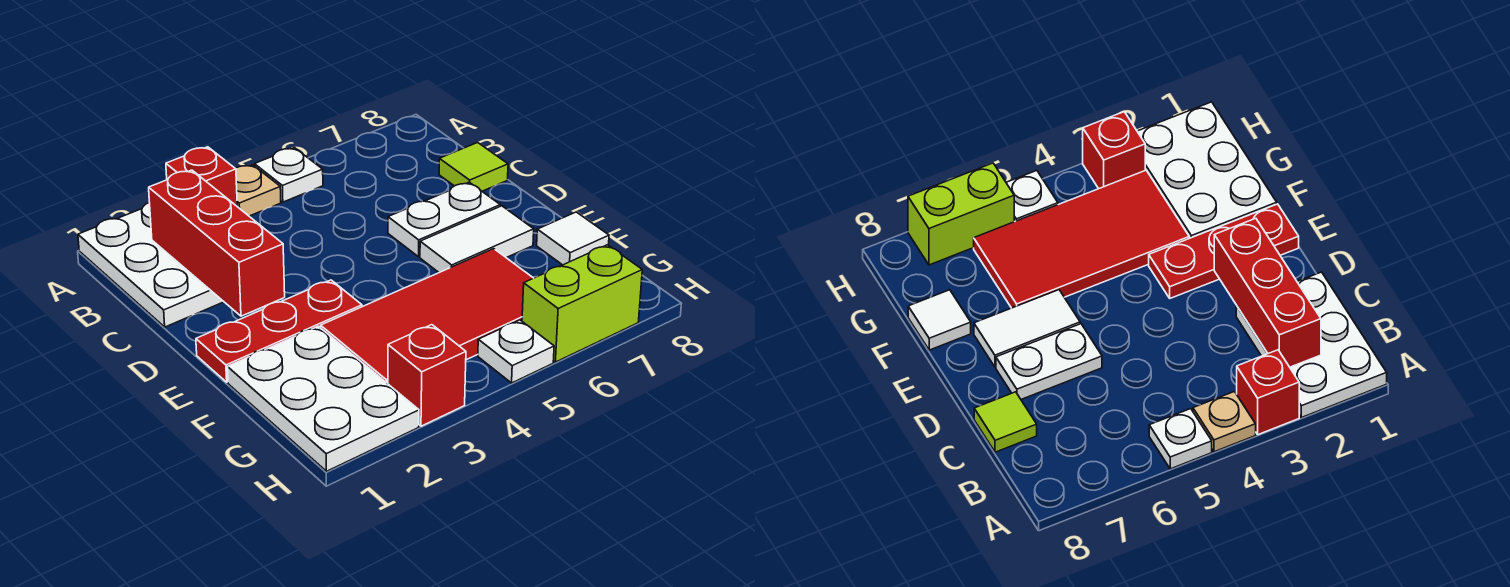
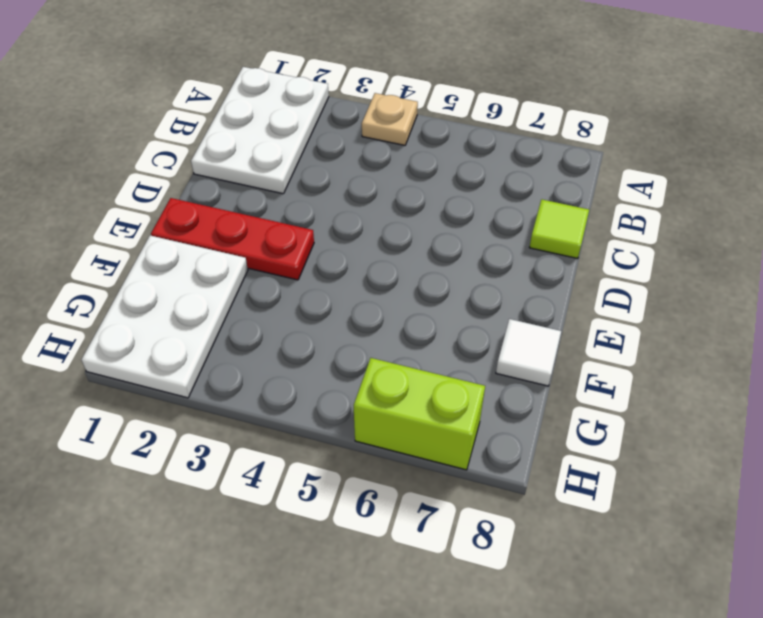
none -> red brick A3 level 1
none -> white plate A5 level 1
none -> white plate D6:D7 level 1

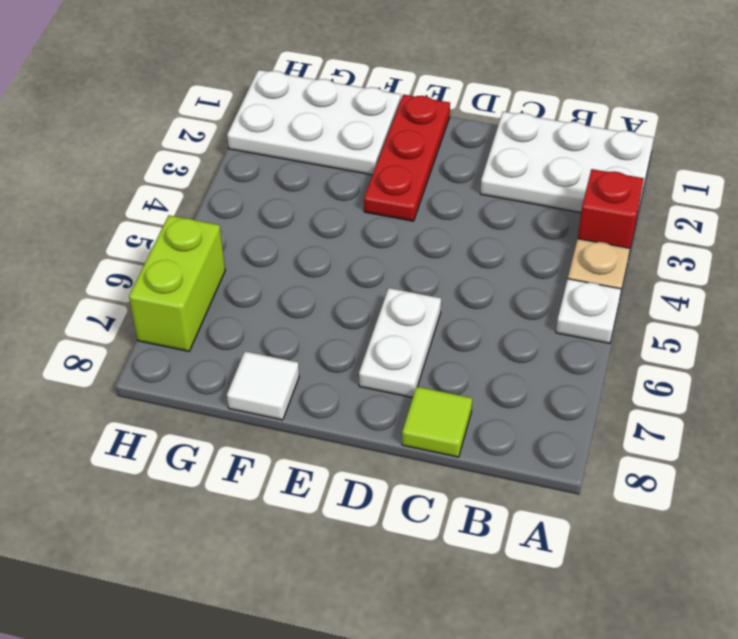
none -> white tile E6:E7 level 1
none -> red tile F3:G6 level 1
none -> red brick H3 level 1

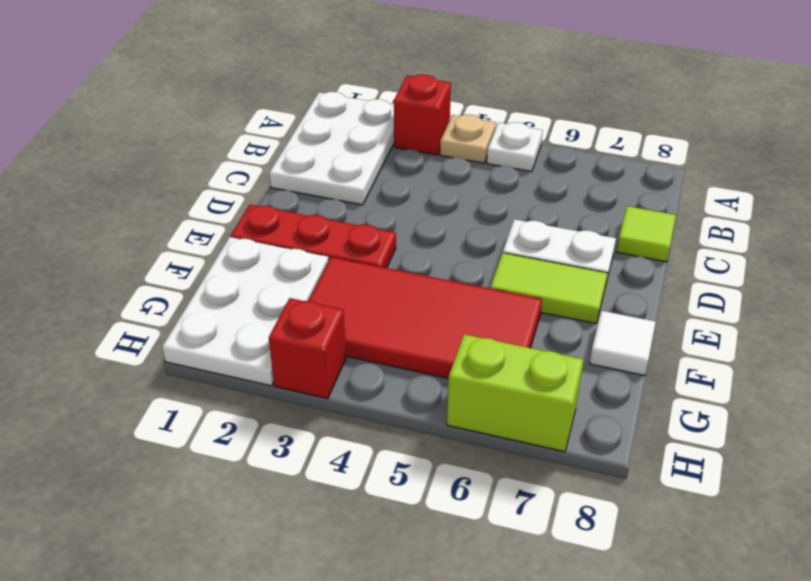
lime tile E6:E7 level 1 -> white tile E6:E7 level 1
none -> white plate H5 level 1
none -> red brick B2:D2 level 2

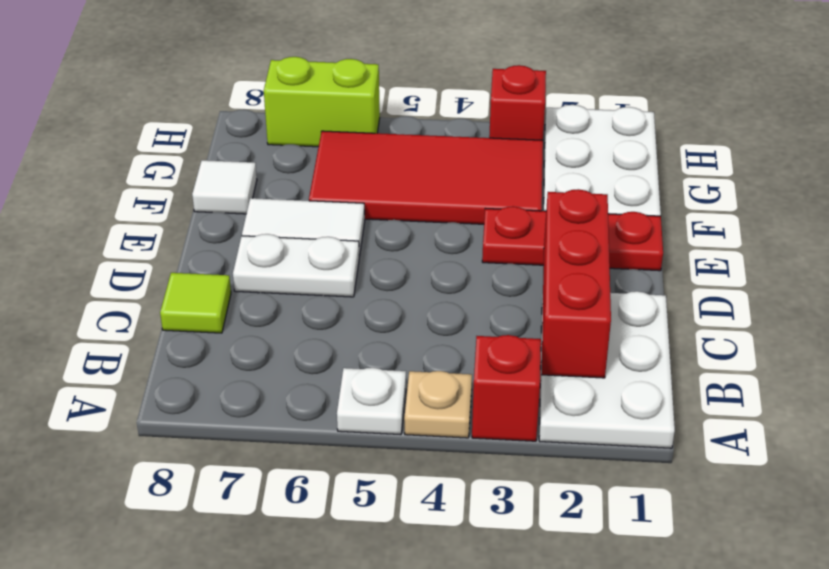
none -> white plate H5 level 1

